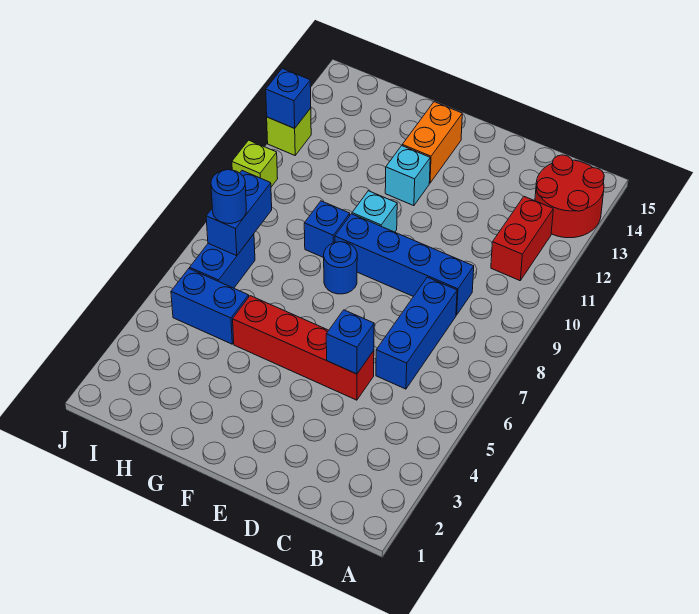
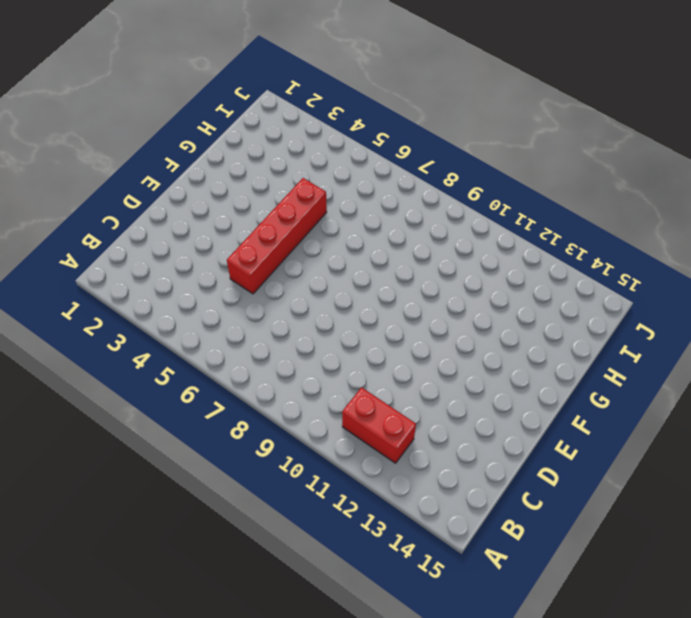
none -> red round brick A13:B14 level 1
none -> blue brick C6:C8 level 1
none -> blue brick C9:F9 level 1

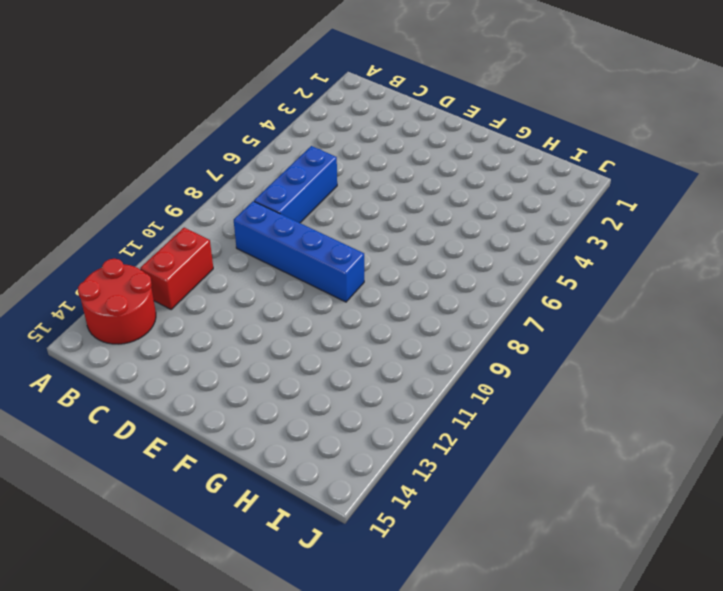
none -> red brick D5:G5 level 1
none -> blue round brick F8 level 1
none -> cyan brick F10 level 1

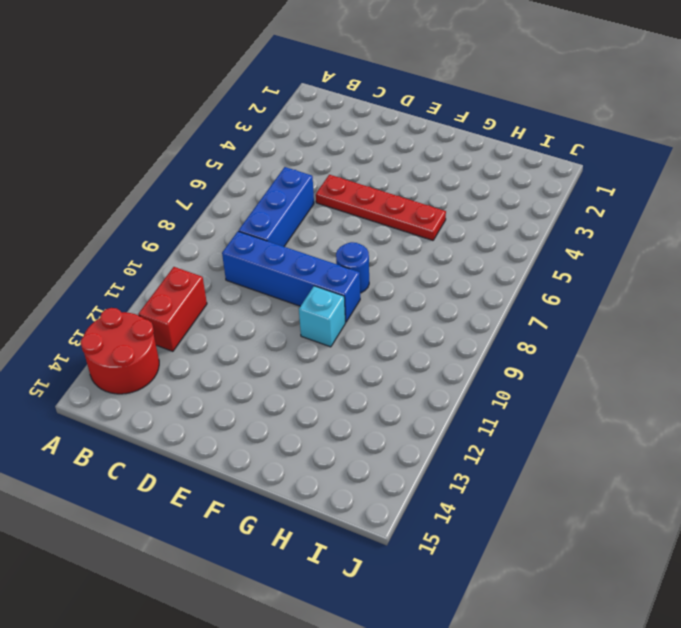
red plate D5:G5 level 1 -> red brick D5:G5 level 1
none -> cyan brick F12 level 1
none -> orange brick F13:F14 level 1
none -> blue brick G9 level 1

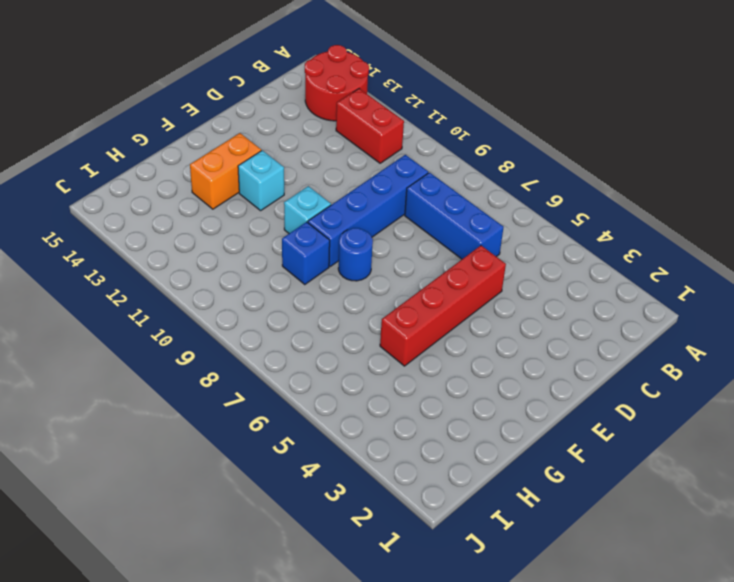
orange brick F13:G13 level 1 -> orange brick F13:F14 level 1
none -> blue brick H5:I5 level 1
none -> blue brick I6:I7 level 1
none -> lime brick J10 level 1

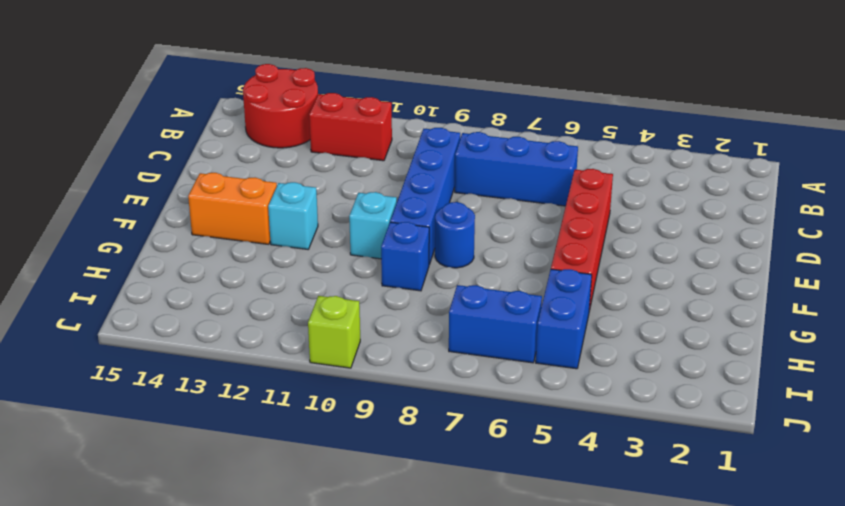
none -> lime brick J12 level 1
none -> blue brick D5 level 2
none -> blue brick I7:I8 level 2

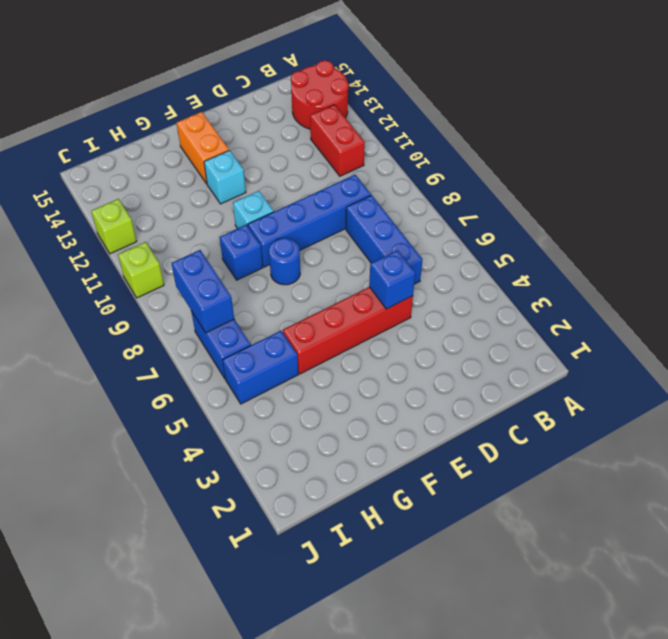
none -> blue brick J12 level 2
none -> blue round brick I7 level 3

